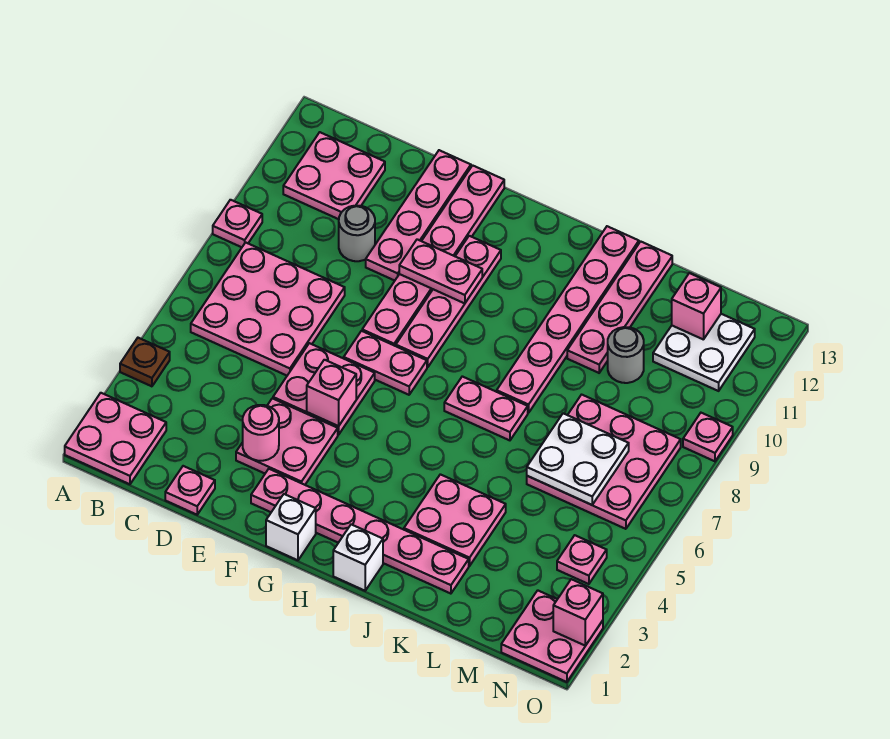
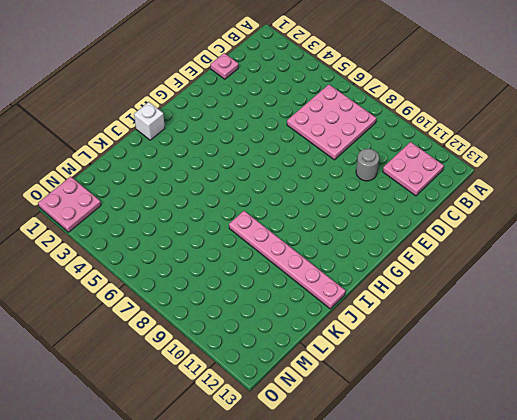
none -> pink plate A1:B2 level 1
none -> brown plate A4 level 1
none -> pink plate A9 level 1
none -> pink plate E3:F4 level 1

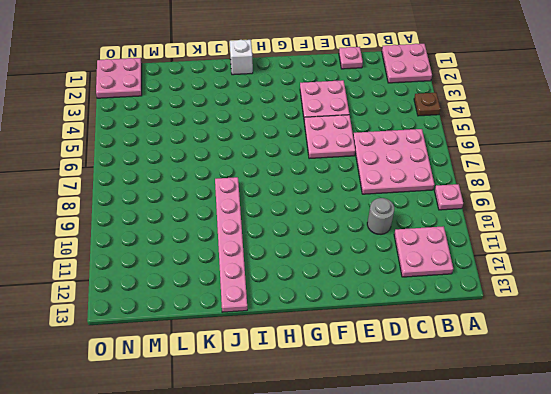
none -> pink plate E10:E13 level 1
none -> pink plate F2:K2 level 1
none -> pink plate F7:G7 level 1
none -> pink plate F8:F13 level 1

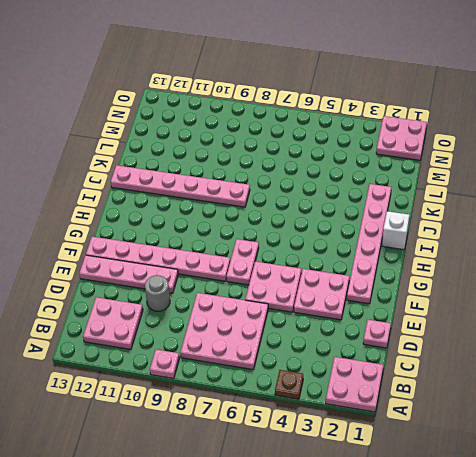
none -> white brick G1 level 1
none -> pink plate G8:G11 level 1
none -> pink plate I7:J7 level 1
none -> pink plate J3:K4 level 1

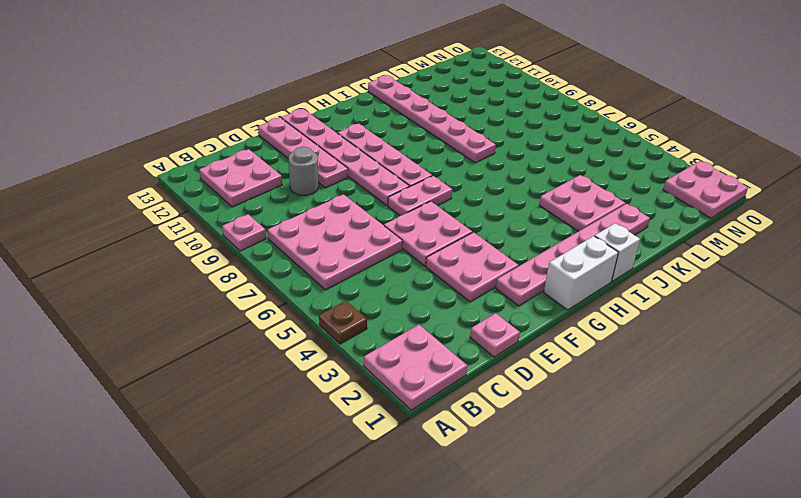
white brick G1:H1 level 1 -> white brick G1 level 1
none -> pink plate I7:J7 level 1
none -> pink plate K10:K13 level 1
none -> pink plate L6:N8 level 1
none -> grey round brick L10 level 1

